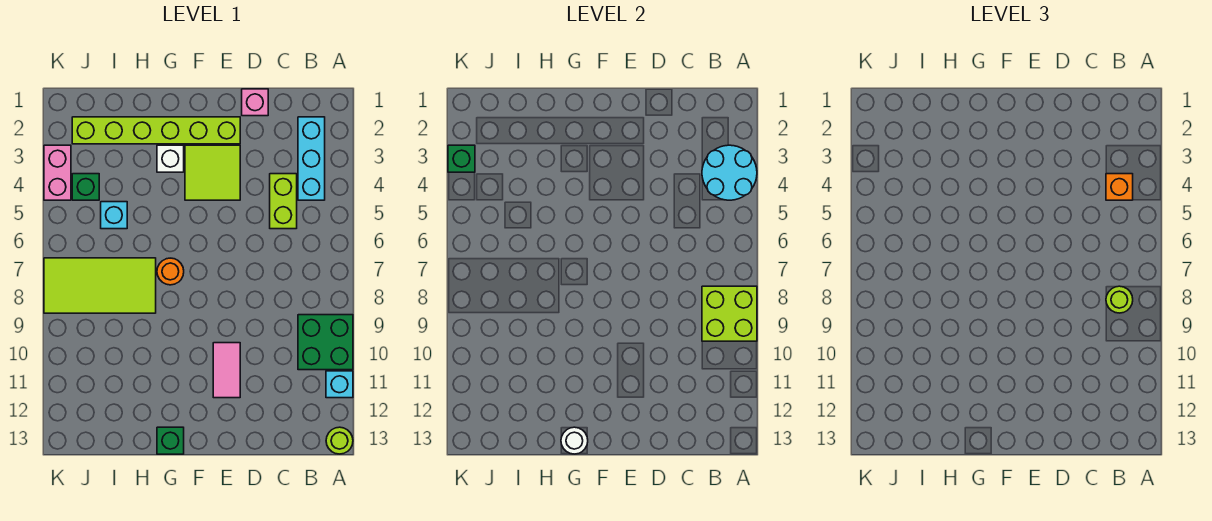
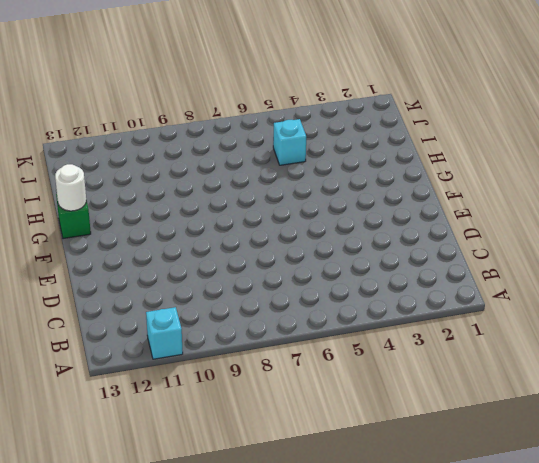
none -> green brick A9:B10 level 1
none -> lime round brick A13 level 1
none -> cyan brick B2:B4 level 1

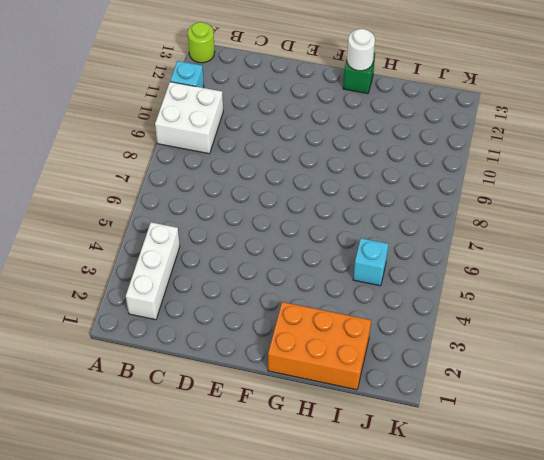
white brick A9:B10 level 1 -> green brick A9:B10 level 1
white brick B2:B4 level 1 -> cyan brick B2:B4 level 1
orange brick G1:I2 level 1 -> lime brick E2:J2 level 1
none -> lime brick C4:C5 level 1
none -> pink brick D1 level 1
none -> lime tile E3:F4 level 1

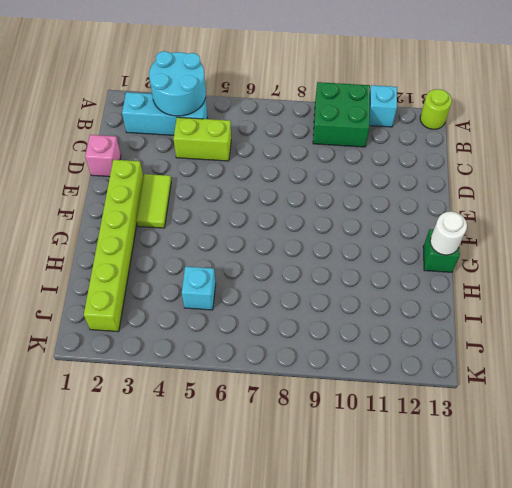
lime tile E3:F3 level 1 -> lime tile E3:F4 level 1
none -> pink tile E10:E11 level 1
none -> white brick G3 level 1
none -> orange round brick G7 level 1

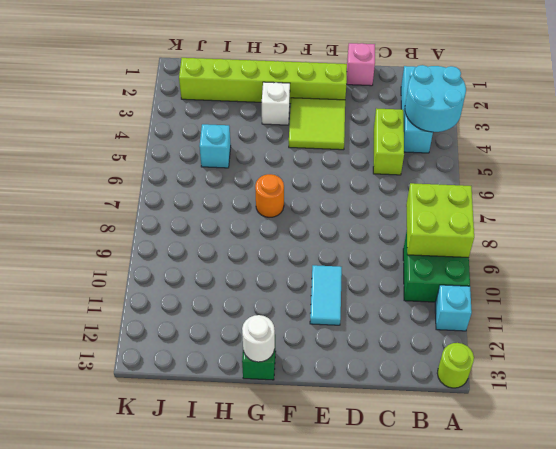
cyan tile E10:E11 level 1 -> pink tile E10:E11 level 1
none -> lime tile H7:K8 level 1
none -> green brick J4 level 1
none -> pink brick K3:K4 level 1

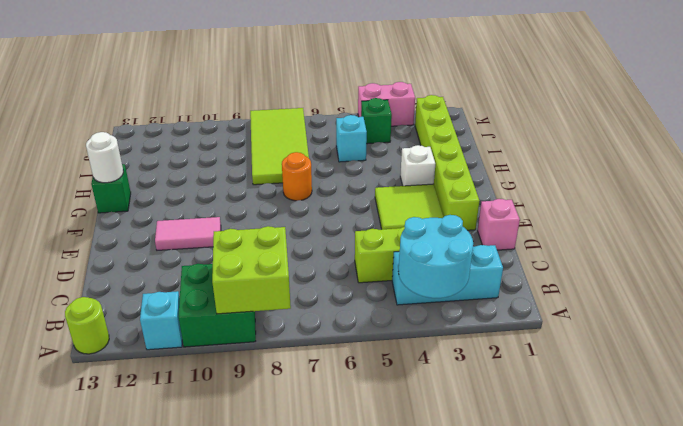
none -> green brick K3 level 2
none -> orange brick B4 level 3
none -> lime round brick B8 level 3

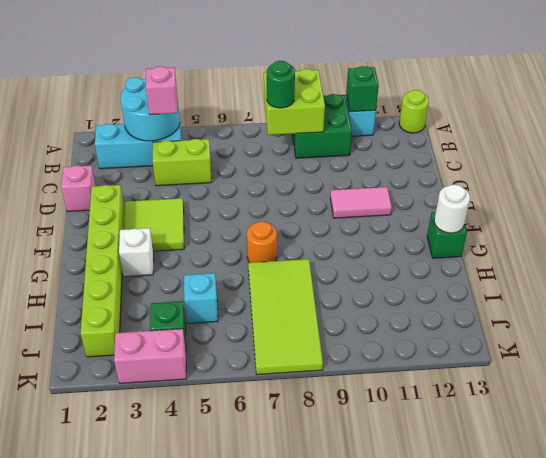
green brick A11 level 2 -> green brick K3 level 2
pink brick B4 level 3 -> orange brick B4 level 3
green round brick B8 level 3 -> lime round brick B8 level 3

